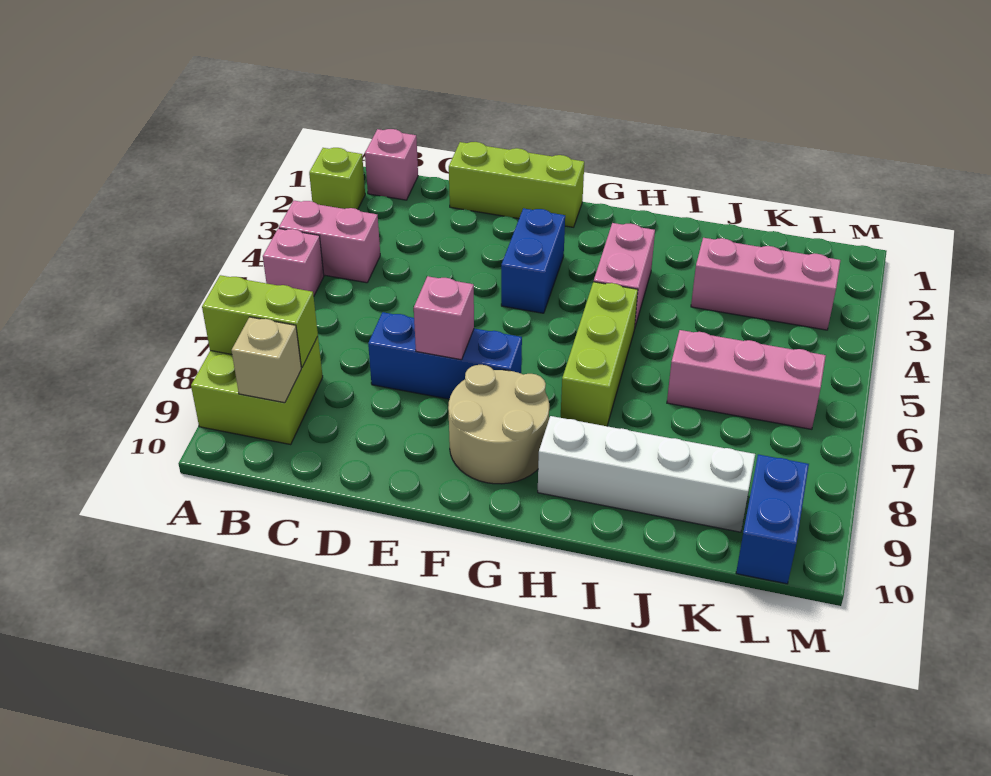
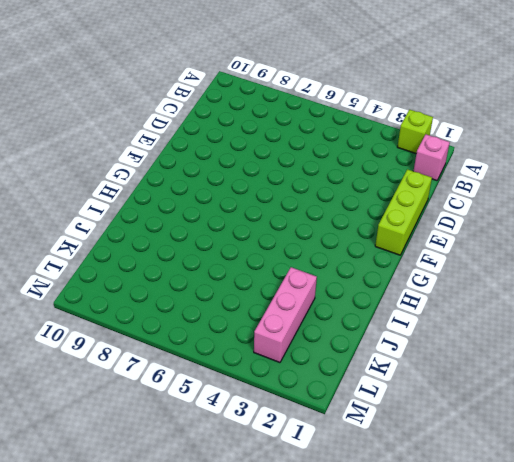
none -> pink brick A4:B4 level 1
none -> pink brick A5 level 1
none -> lime brick A8:B9 level 1

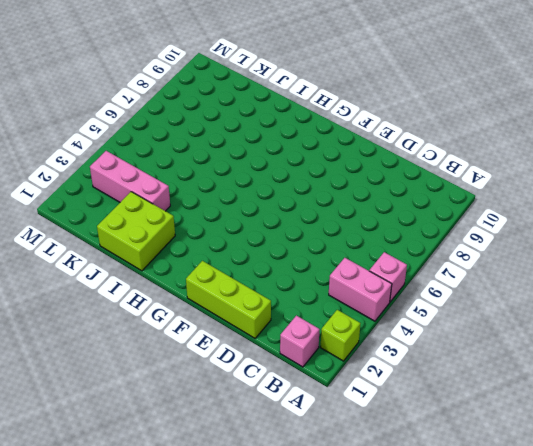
lime brick I1:J2 level 1 -> lime brick A8:B9 level 1
none -> blue brick D7:F7 level 1
none -> blue brick F3:F4 level 1
none -> tan round brick F8:G9 level 1

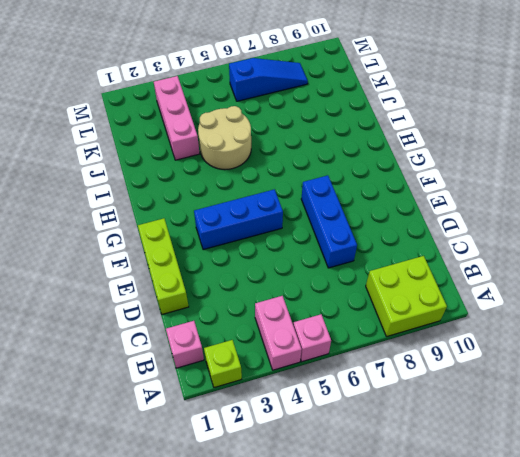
blue brick F3:F5 level 1 -> blue brick F3:F4 level 1
tan round brick I4:J5 level 1 -> tan round brick F8:G9 level 1
blue slope L6:L8 level 1 top 6 -> pink brick J6:L6 level 1
none -> pink brick H3:H4 level 1
none -> lime brick H5:H7 level 1
none -> white brick H9:K9 level 1

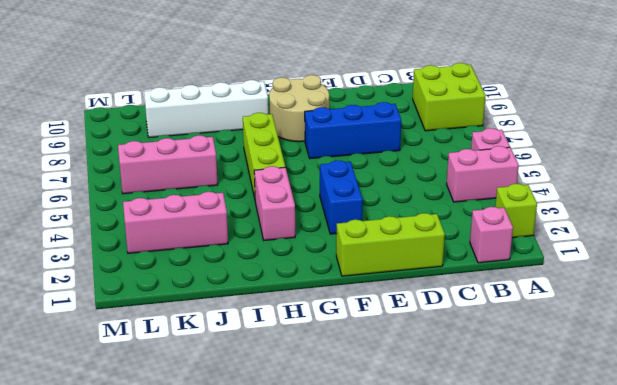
none -> blue brick L9:L10 level 1
none -> lime brick A8:B8 level 2
none -> tan brick B9 level 2

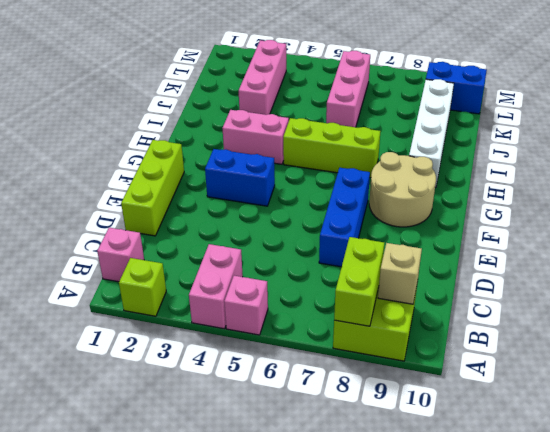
none -> pink brick E7 level 2

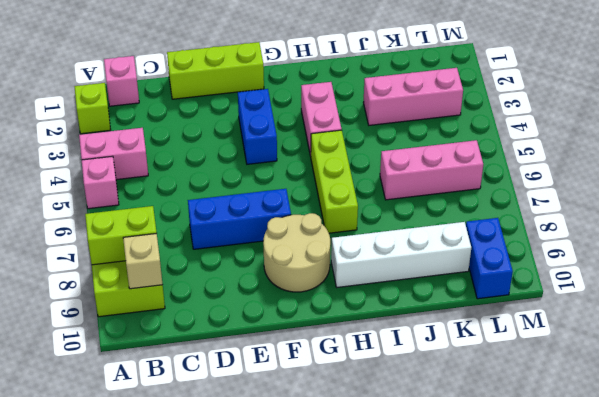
none -> pink brick E7 level 2

